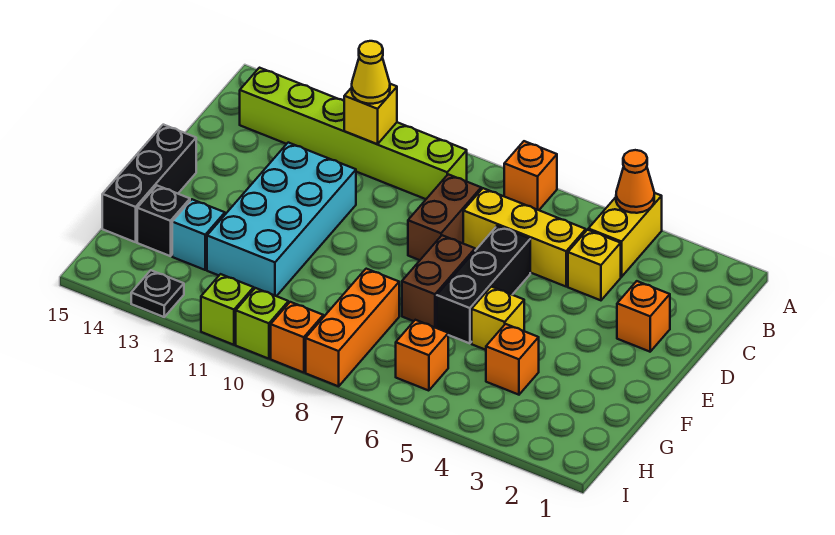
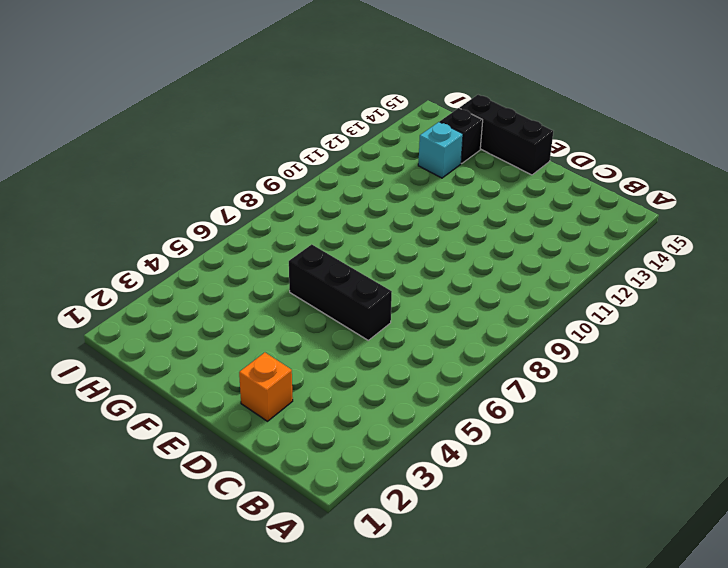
none -> yellow brick A4:B4 level 1
none -> orange brick A7 level 1
none -> lime brick B9:B14 level 1

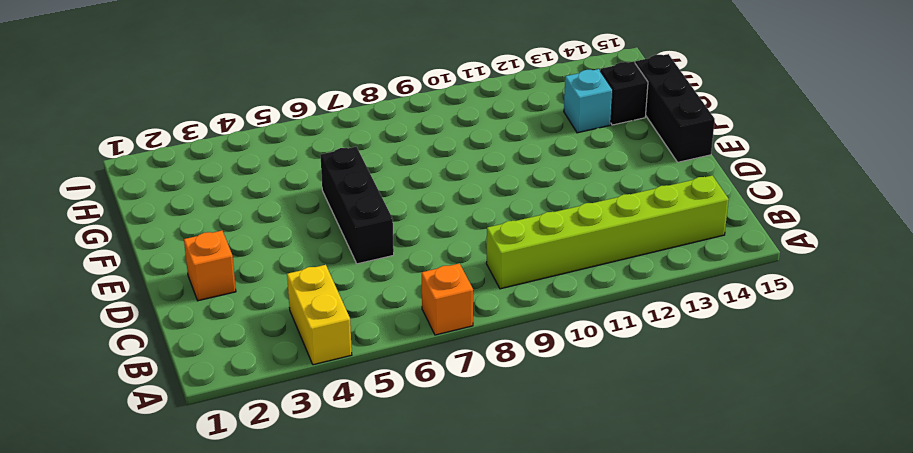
none -> yellow brick C4 level 1
none -> yellow brick C5:C7 level 1
none -> brown brick C8:D8 level 1

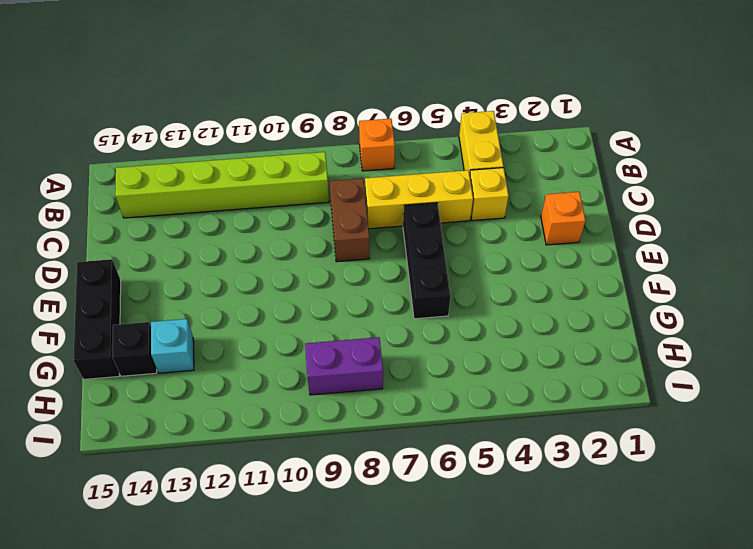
purple brick H8:H9 level 1 -> orange brick G8:I8 level 1
none -> cyan brick D11:G12 level 1
none -> brown brick E7:F7 level 1
none -> yellow brick F5 level 1

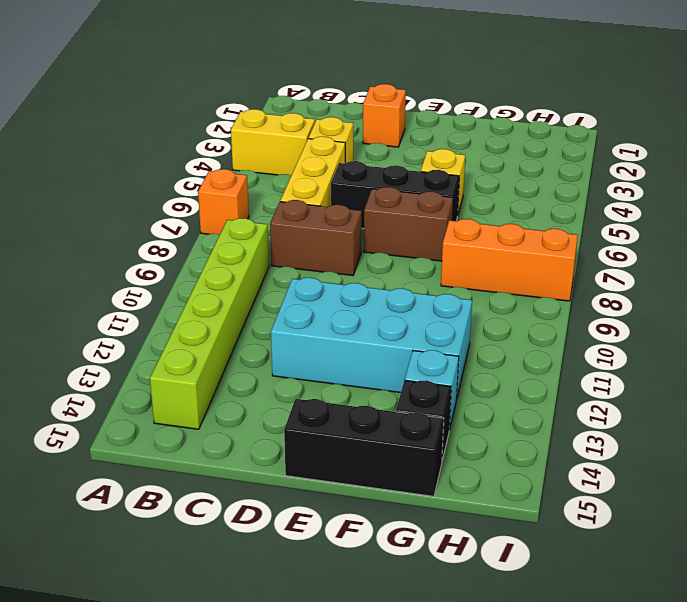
none -> orange brick G4 level 1
none -> orange brick H6 level 1
none -> orange brick I9 level 1

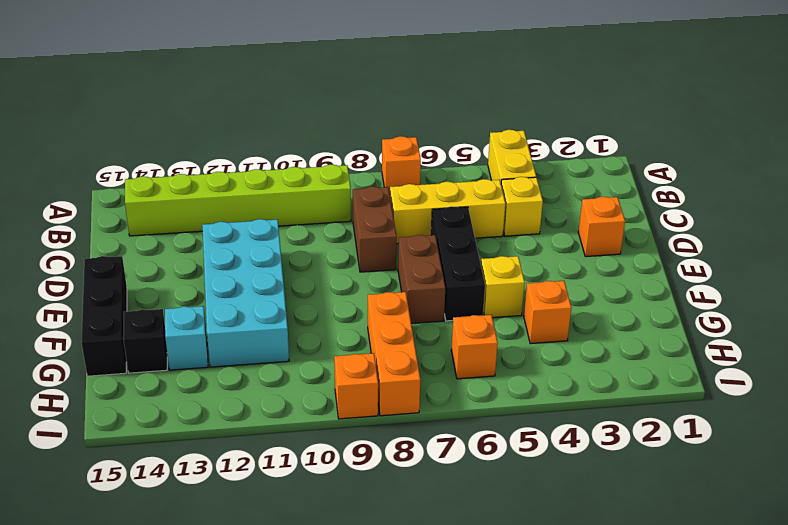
none -> lime brick I10 level 1
none -> lime brick I11 level 1
none -> black plate I13 level 1

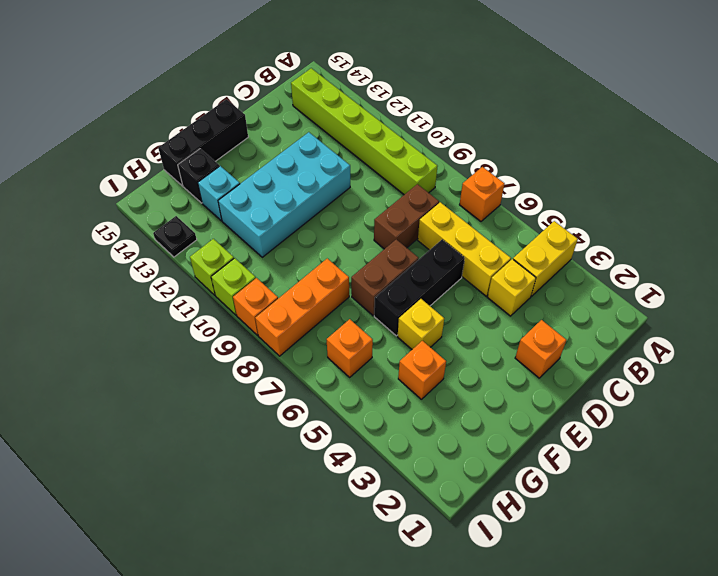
none -> orange cone A4 level 2
none -> yellow brick B11 level 2
none -> yellow cone B11 level 3

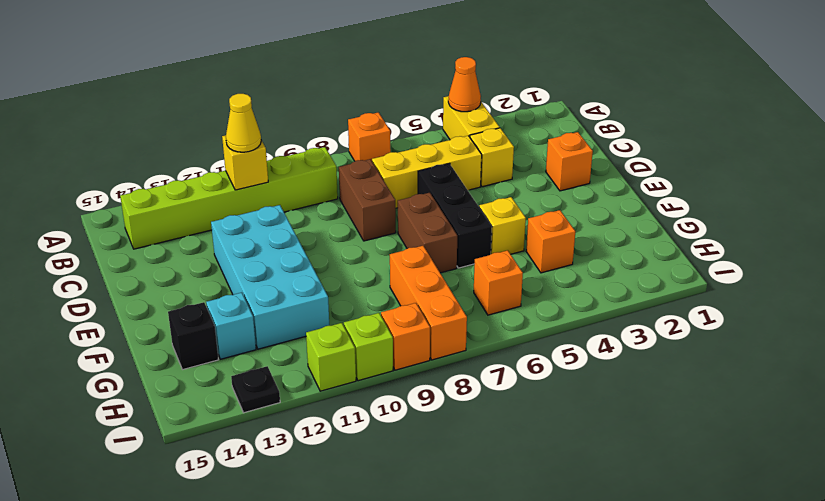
none -> black brick E15:G15 level 1

